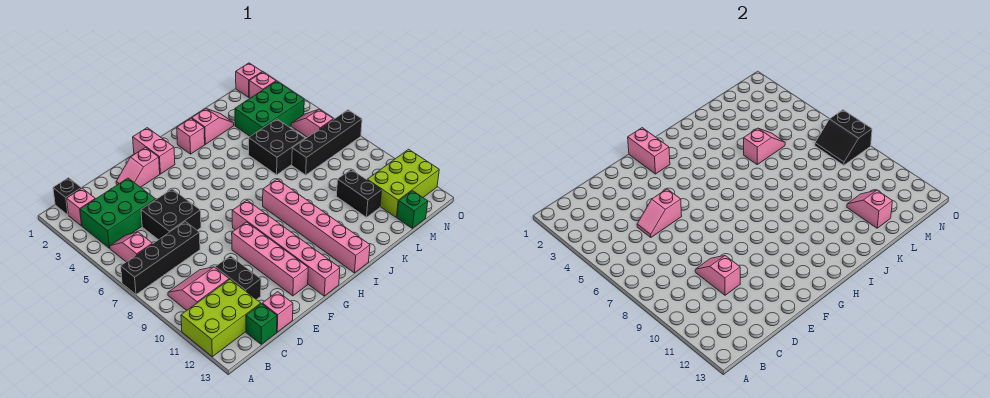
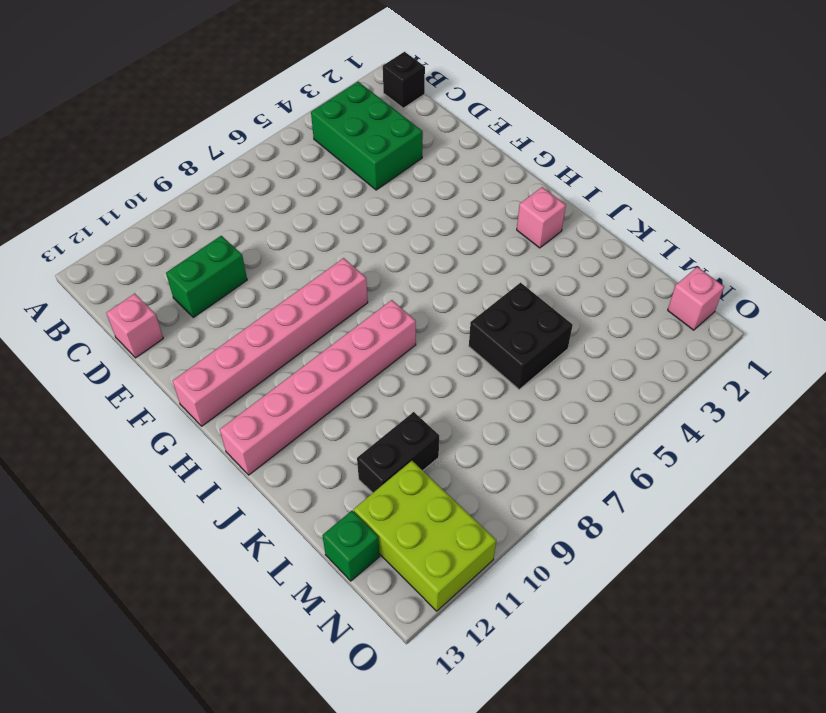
green brick D10:D11 level 1 -> black brick D10:D11 level 1
none -> black brick A7:D7 level 1
none -> lime brick A11:C12 level 1
none -> pink brick B2 level 1
none -> pink slope B5:B6 level 1 top 6

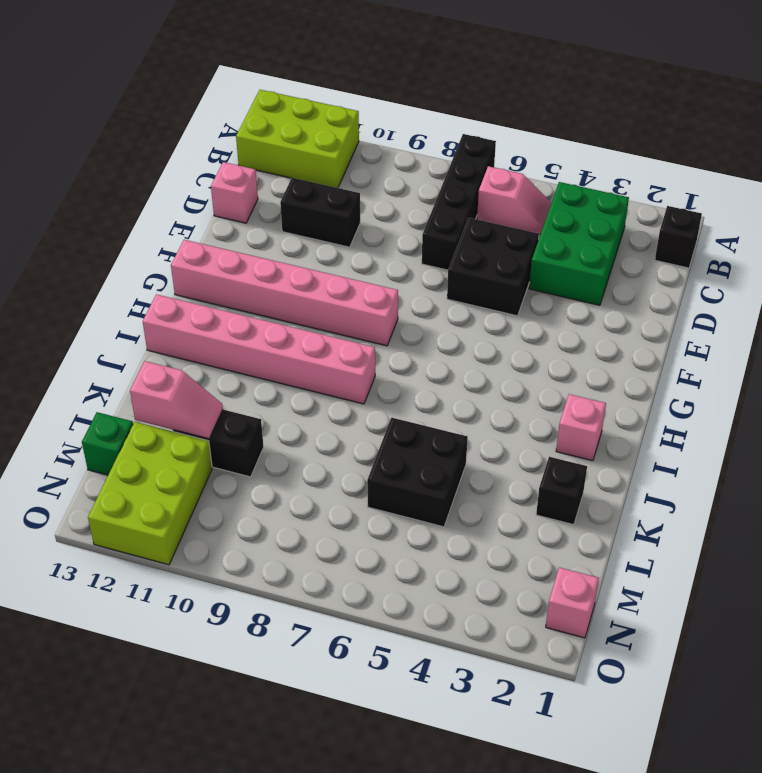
lime brick A11:B13 level 1 -> lime brick A11:C12 level 1
black brick K2 level 1 -> pink slope J2:K2 level 1 top J
none -> pink brick B2 level 1
none -> pink slope B9:C10 level 1 top 10
none -> green brick C13 level 1
none -> pink slope E2:F2 level 1 top F

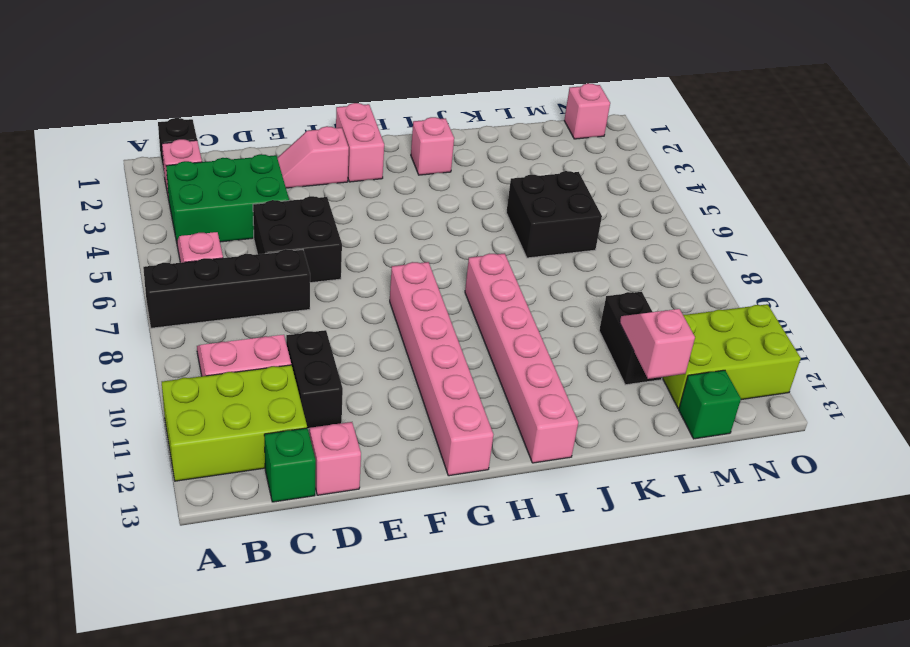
none -> pink brick F9:F12 level 1
none -> pink slope J2:K2 level 1 top J
none -> green brick L3:N4 level 1
none -> black brick L7:O7 level 1

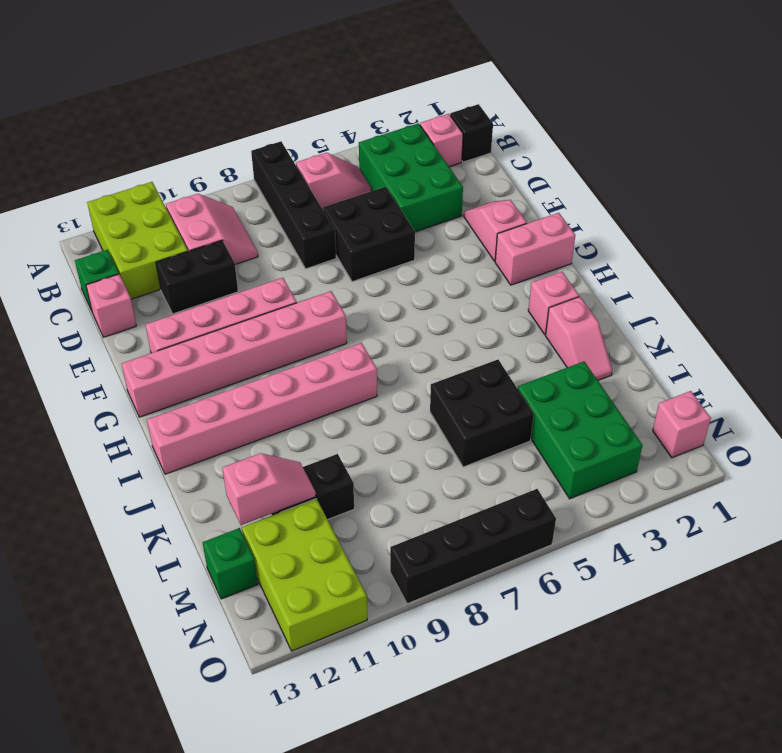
black brick O6:O9 level 1 -> black brick L7:O7 level 1
none -> pink brick N2 level 1
none -> pink slope N5:N6 level 1 top 6
none -> pink slope D5:E5 level 2 top E
none -> pink slope D9:D10 level 2 top 10

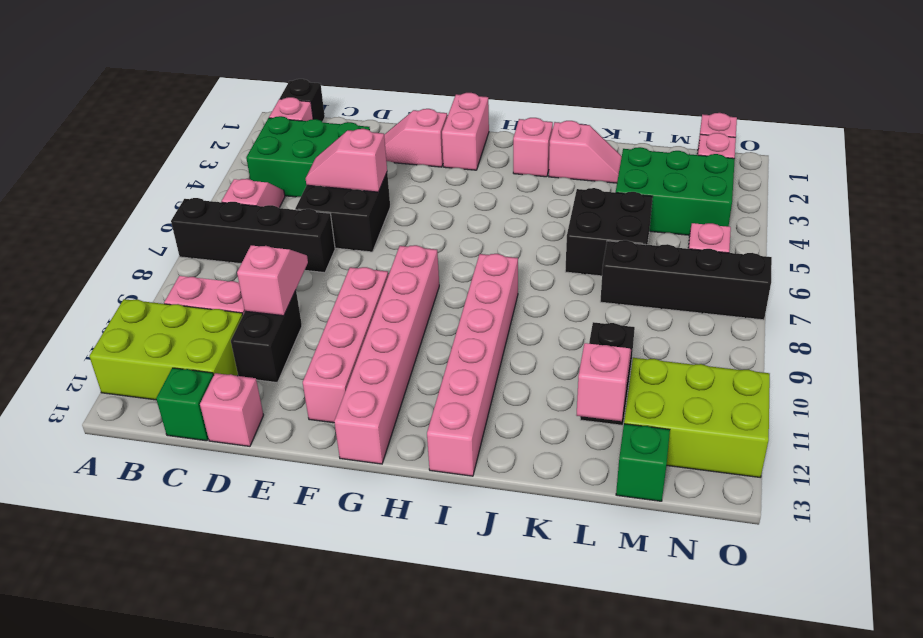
none -> pink brick G1:G2 level 2
none -> pink slope K5:L5 level 2 top K
none -> black slope N7:O8 level 2 top O

